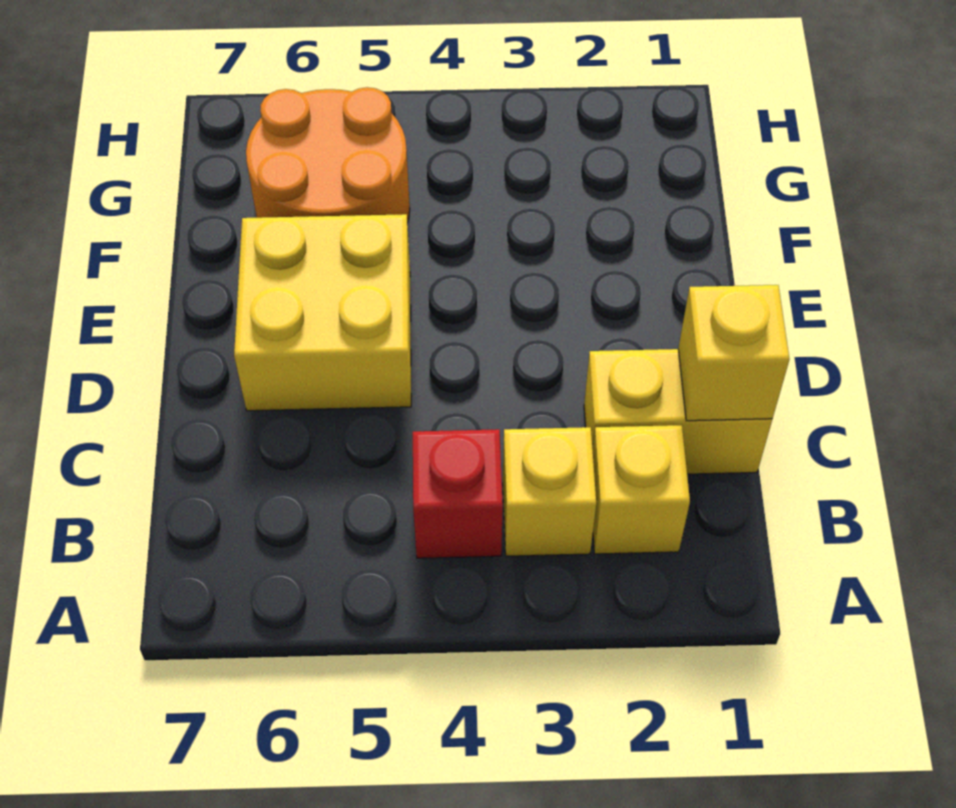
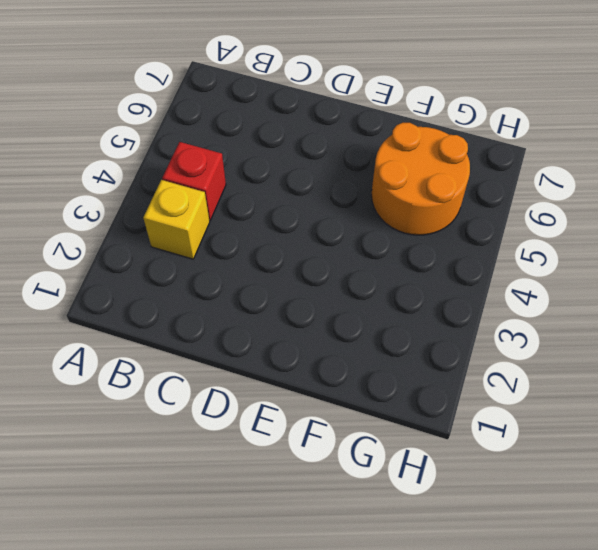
none -> yellow brick B2 level 1
none -> yellow brick C1:C2 level 1

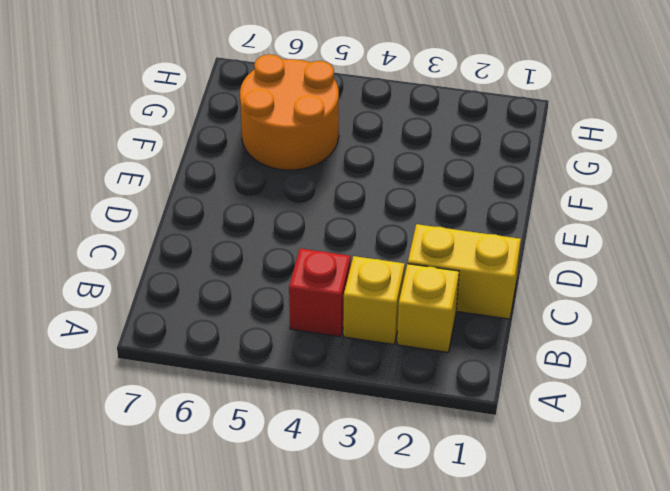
none -> yellow brick D5:E6 level 1
none -> yellow brick C1 level 2

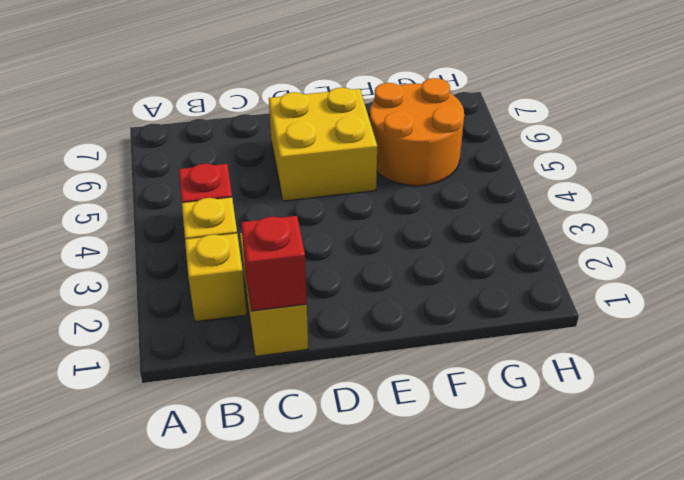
red brick C1 level 2 -> yellow brick C1 level 2

